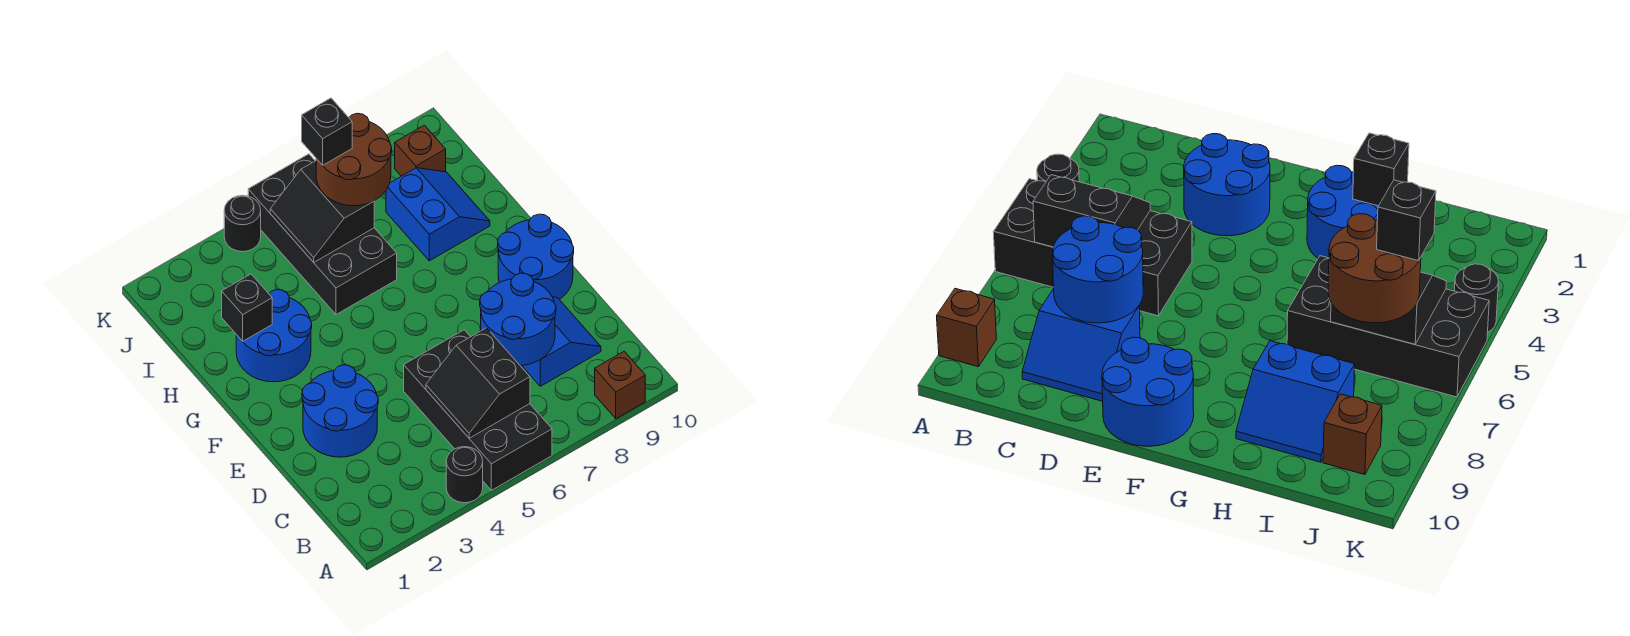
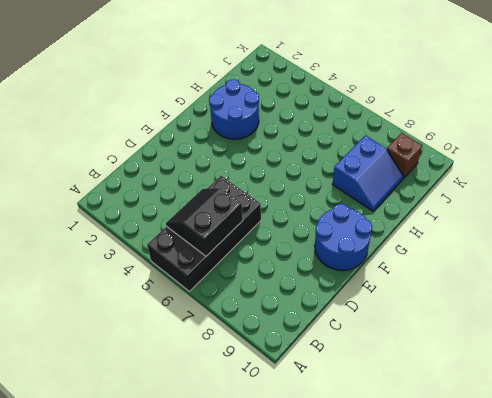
none -> black round brick A4 level 1
none -> brown brick A9 level 1
none -> blue slope C8:D9 level 1 top 8

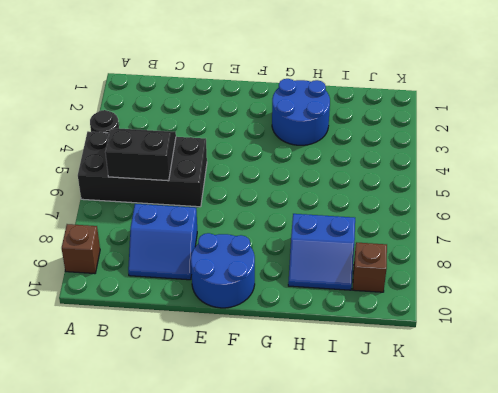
none -> blue round brick D2:E3 level 1
none -> black brick H5:K6 level 1
none -> black round brick K4 level 1

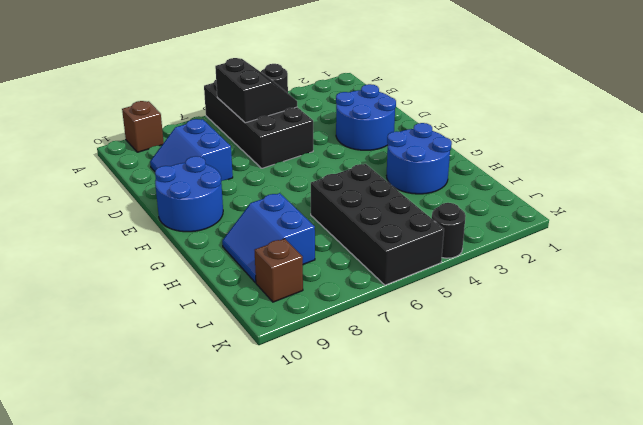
none -> blue round brick C7:D8 level 2
none -> black brick H2 level 2
none -> black slope I5:J6 level 2 top 6

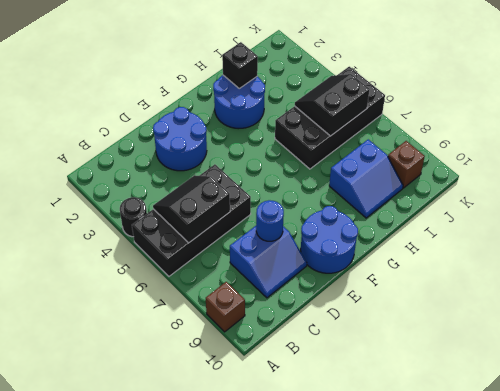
blue round brick D8 level 2 -> blue round brick C7:D8 level 2
none -> black round brick K4 level 1
none -> brown round brick I6:J7 level 3
none -> black brick J6 level 4

